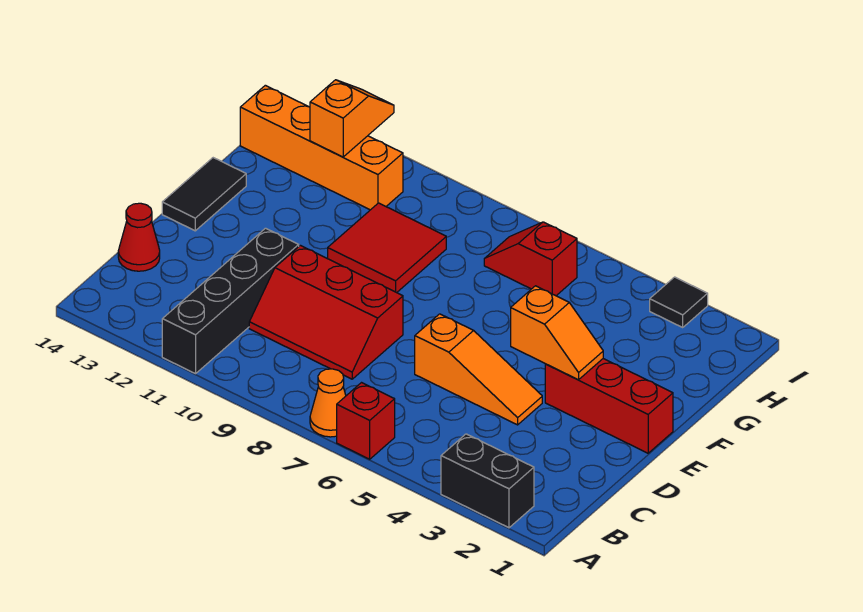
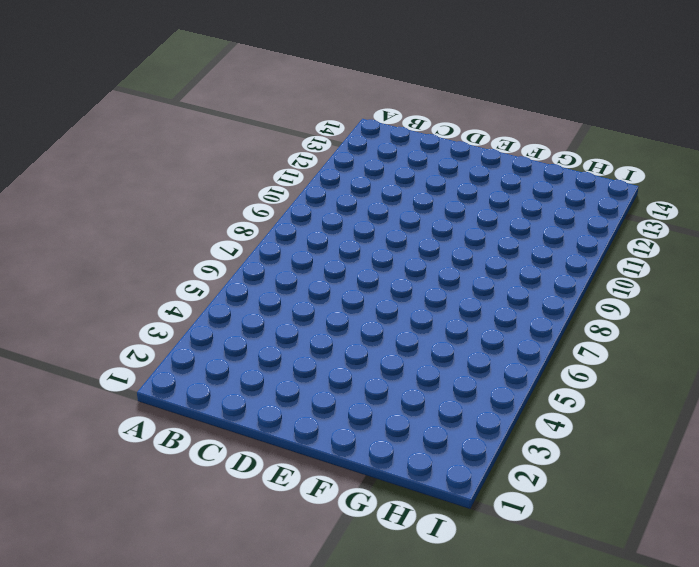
none -> black brick A2:A3 level 1
none -> red brick A6 level 1
none -> orange cone A7 level 1

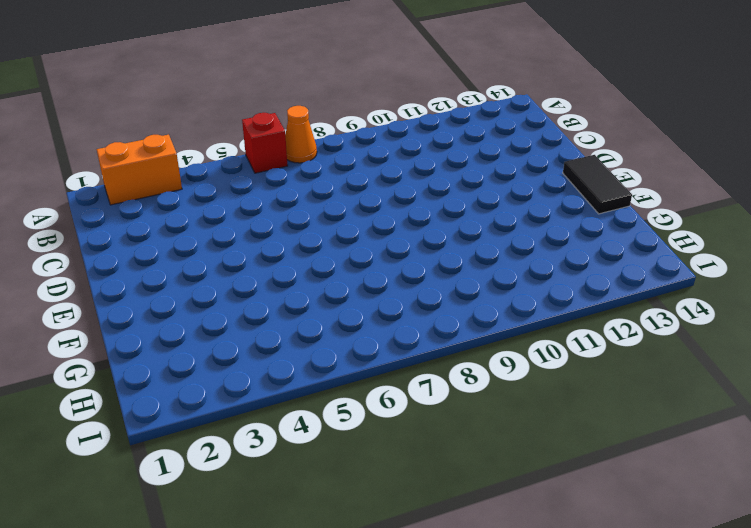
orange brick A2:A3 level 1 -> black brick A2:A3 level 1
none -> black brick A11:D11 level 1
none -> red slope C8:D10 level 1 top D
none -> red cone C14 level 1

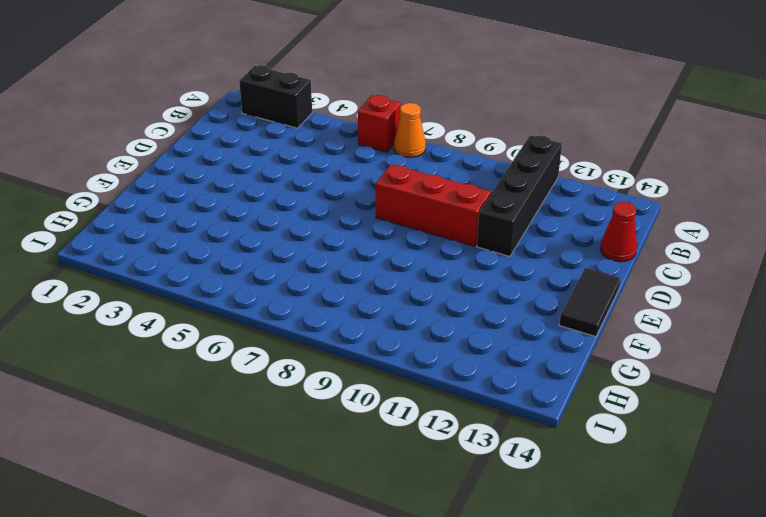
none -> orange slope D4:D6 level 1 top 6
none -> red brick E1:E3 level 1
none -> red tile F9:G10 level 1

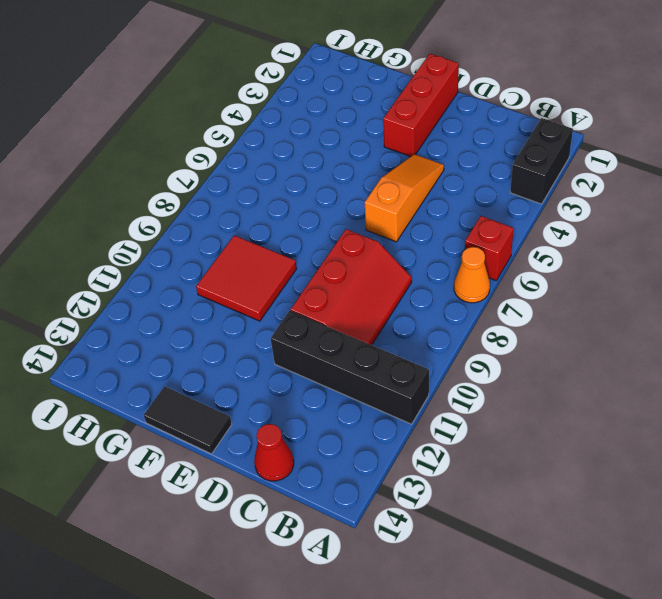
none -> red slope H6:H7 level 1 top 6
none -> orange brick H11:H14 level 1
none -> black tile I3 level 1

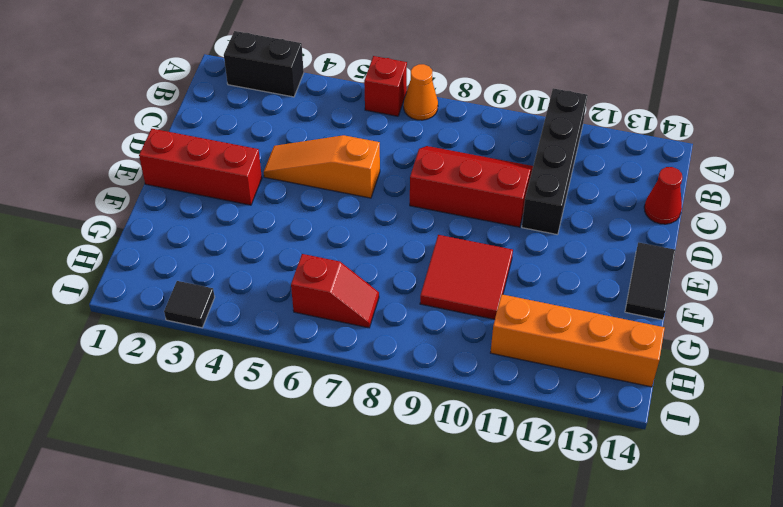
none -> orange slope E3:E4 level 2 top 4
none -> orange slope H12:I12 level 2 top H

